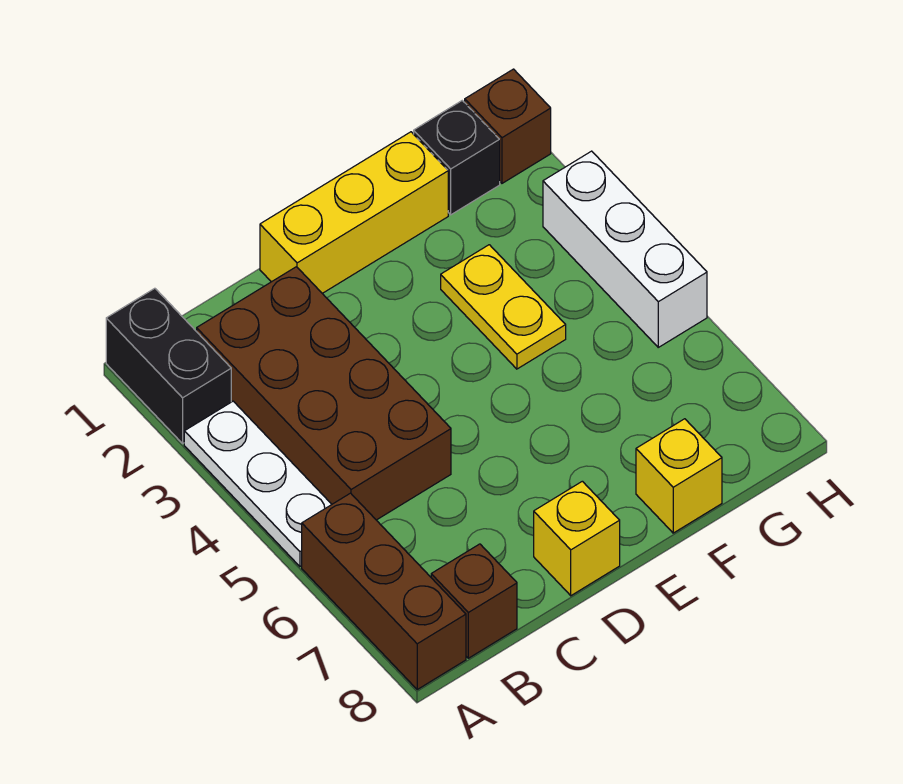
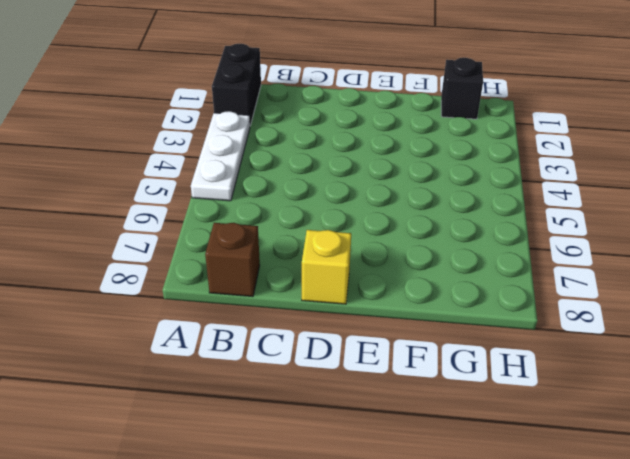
none -> brown brick A6:A8 level 1
none -> brown brick B2:C5 level 1
none -> yellow brick D1:F1 level 1

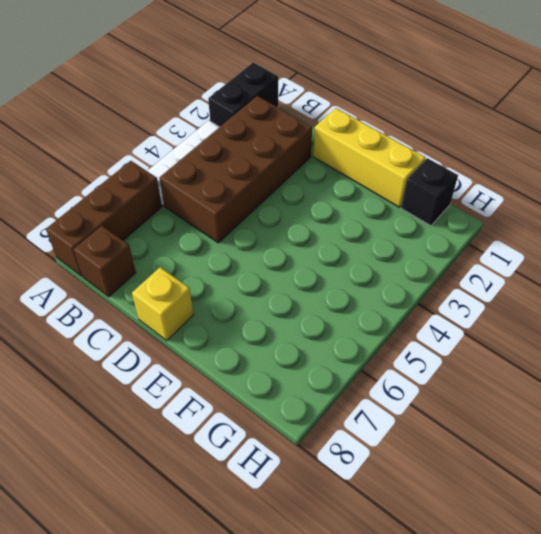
none -> yellow plate F3:F4 level 1
none -> yellow brick F8 level 1
none -> brown brick H1 level 1

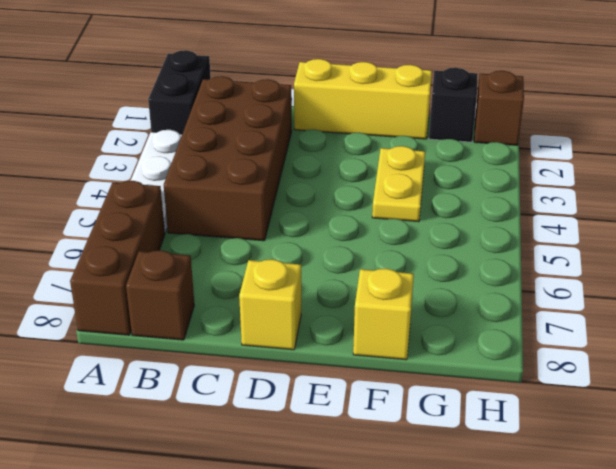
none -> white brick H3:H5 level 1

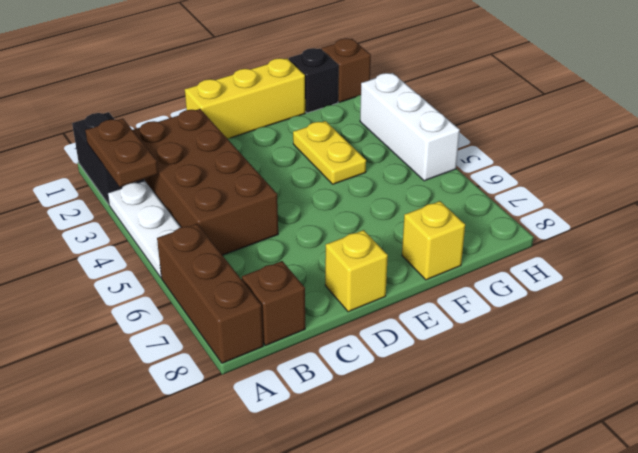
brown plate A2:A3 level 2 -> none

